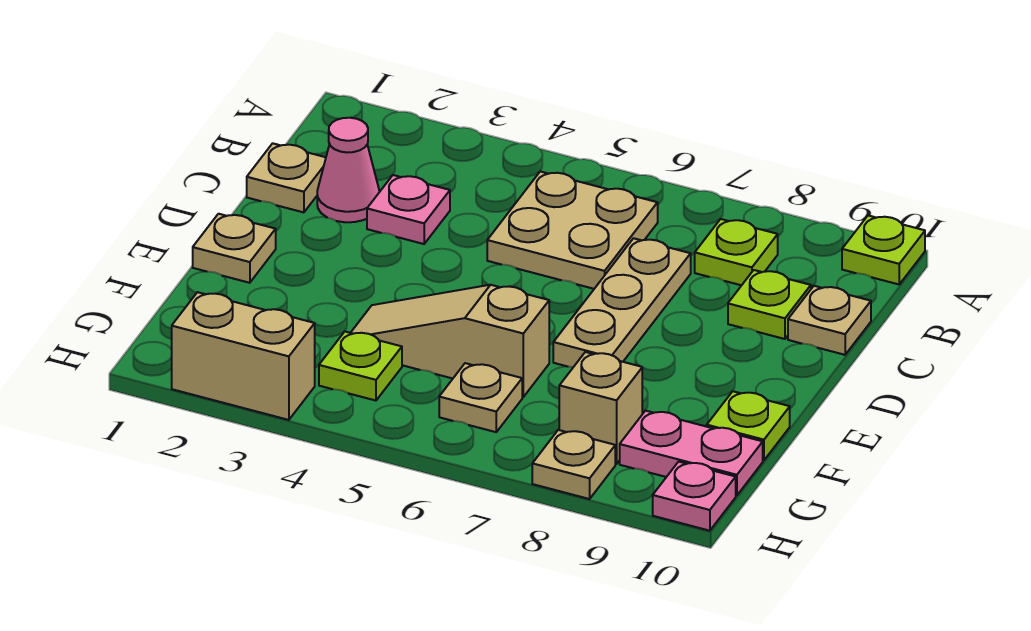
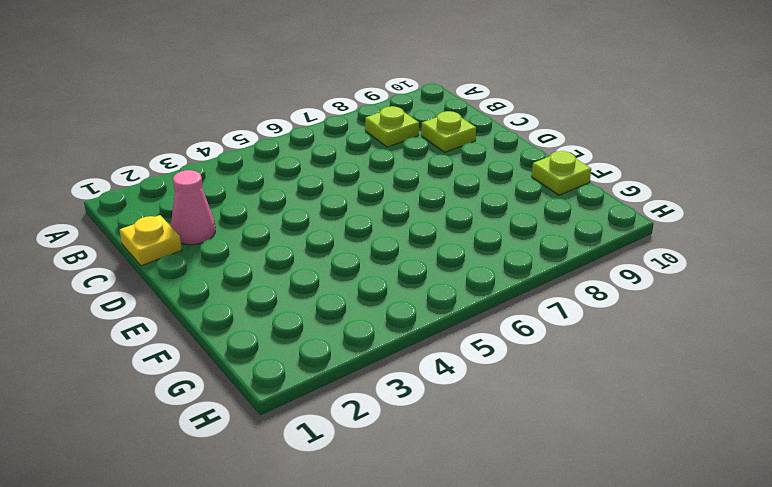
yellow plate C1 level 1 -> tan plate C1 level 1
none -> lime plate A10 level 1
none -> tan plate B5:C6 level 1
none -> pink plate C3 level 1

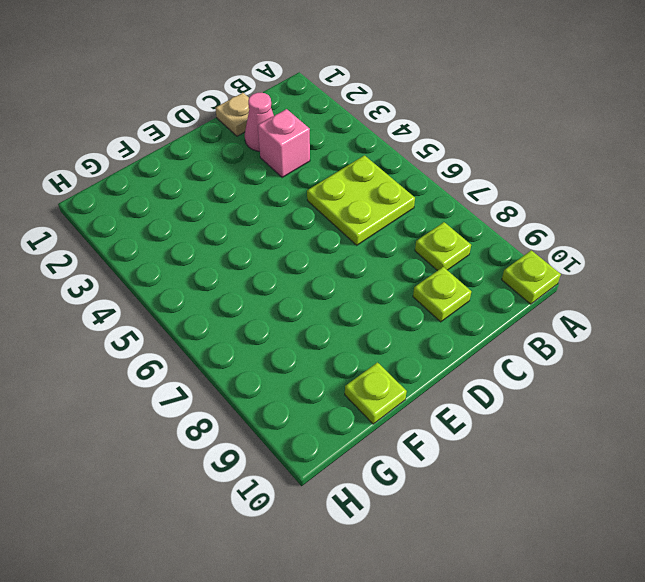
lime plate B5:C6 level 1 -> tan plate B5:C6 level 1
pink brick C3 level 1 -> pink plate C3 level 1
none -> tan plate C7:E7 level 1
none -> tan plate C10 level 1
none -> tan plate E1 level 1

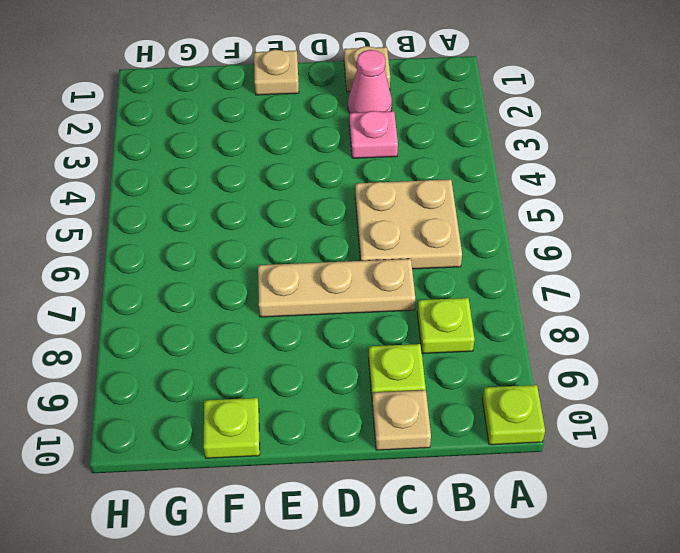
none -> tan slope F4:F6 level 1 top 6
none -> lime plate G4 level 1
none -> tan plate G6 level 1

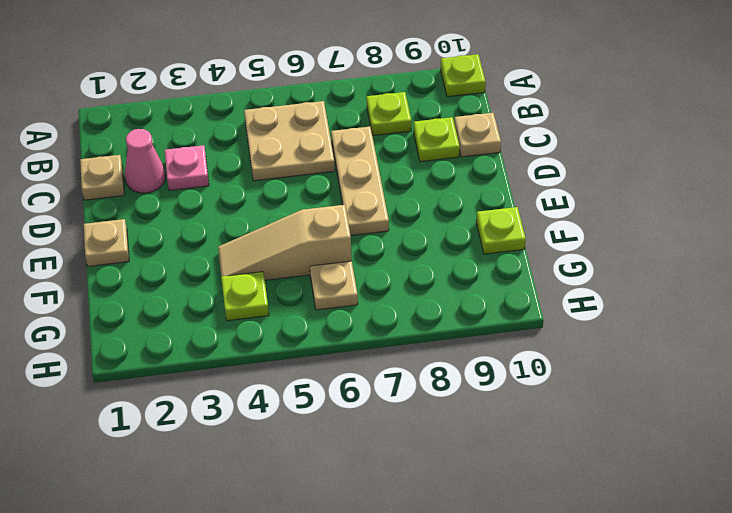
none -> tan brick G8 level 1
none -> pink plate G9:G10 level 1
none -> tan brick H2:H3 level 1

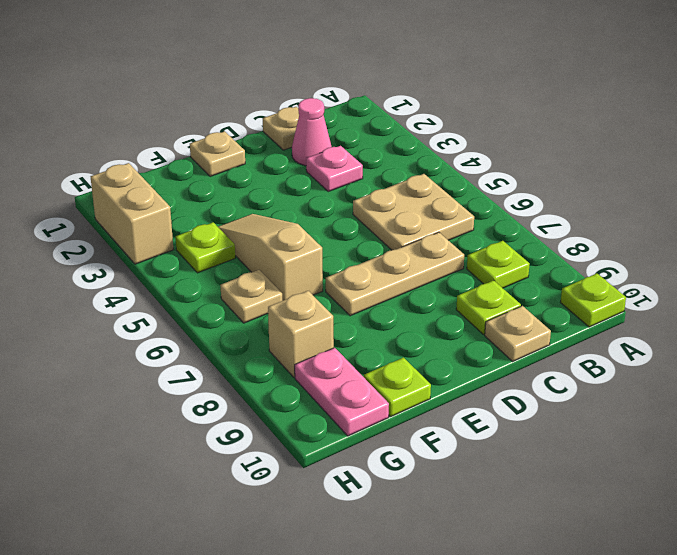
none -> tan plate H8 level 1
none -> pink plate H10 level 1

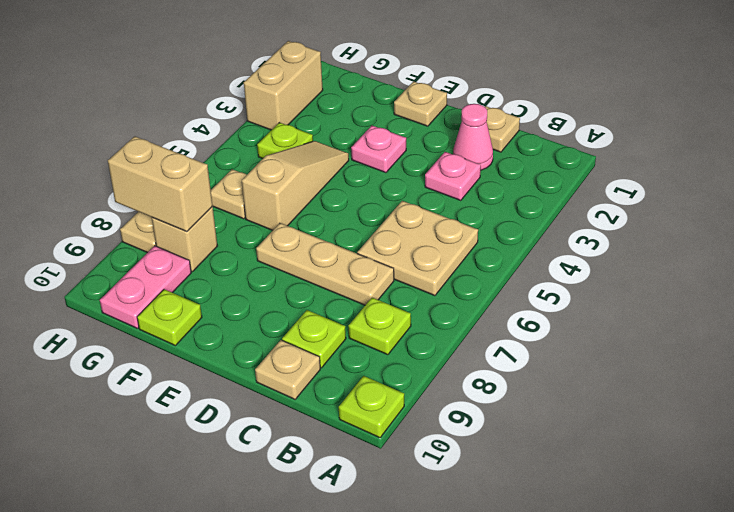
pink plate E3 level 1 -> pink plate H10 level 1
tan brick G8:H8 level 2 -> none

